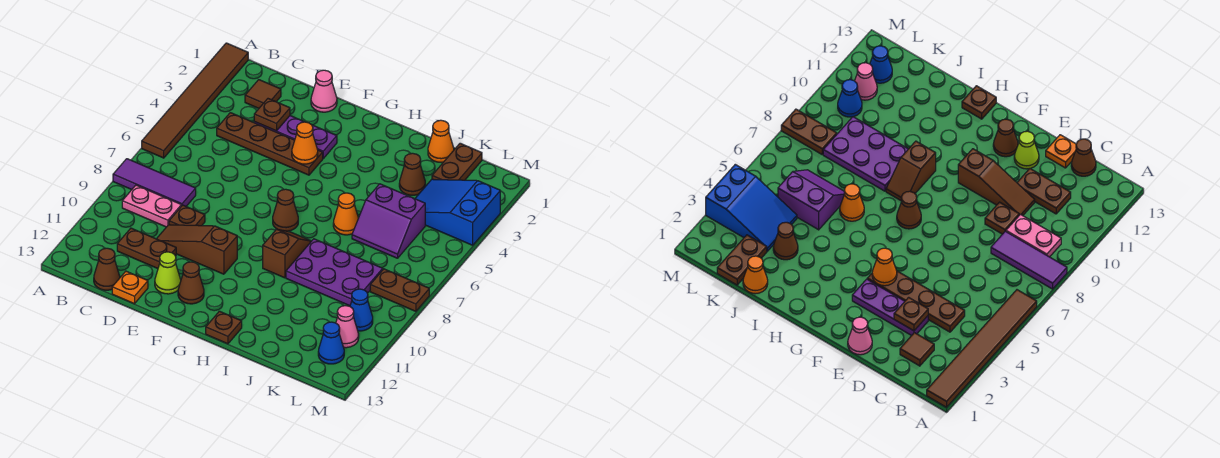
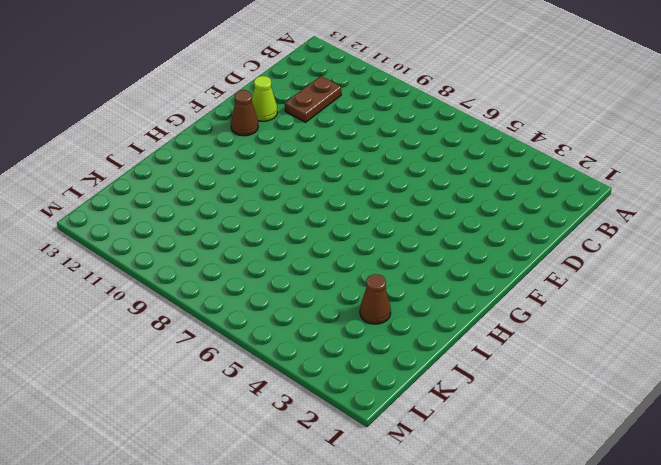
none -> brown tile A1:A6 level 1
none -> purple tile A8:C8 level 1
none -> pink plate B9:C9 level 1
none -> brown tile C2 level 1

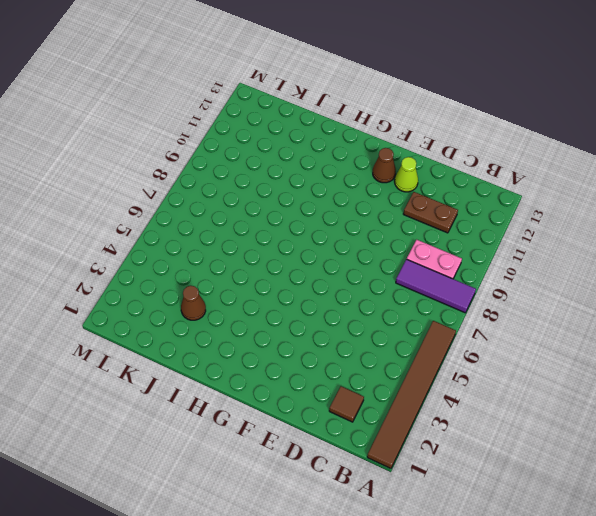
none -> brown plate C4:F4 level 1
none -> brown cone C13 level 1
none -> purple plate D3:F3 level 1
none -> brown plate D9 level 1

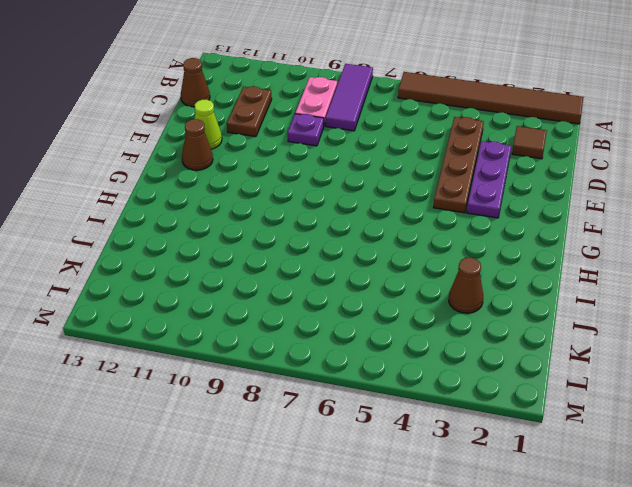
purple plate D9 level 1 -> brown plate D9 level 1
none -> brown slope D10:F10 level 1 top F
none -> orange plate D13 level 1
none -> pink cone E1 level 1
none -> brown cone G7 level 1

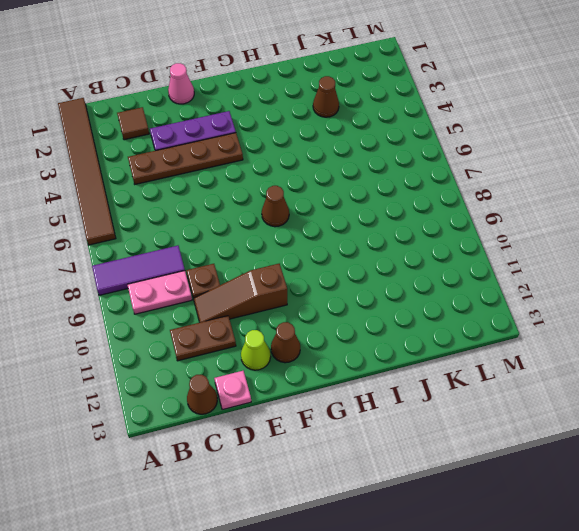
pink plate D13 level 1 -> orange plate D13 level 1
none -> brown slope H8:H9 level 1 top 9
none -> brown plate H13 level 1
none -> orange cone I6 level 1
none -> purple plate I8:K9 level 1

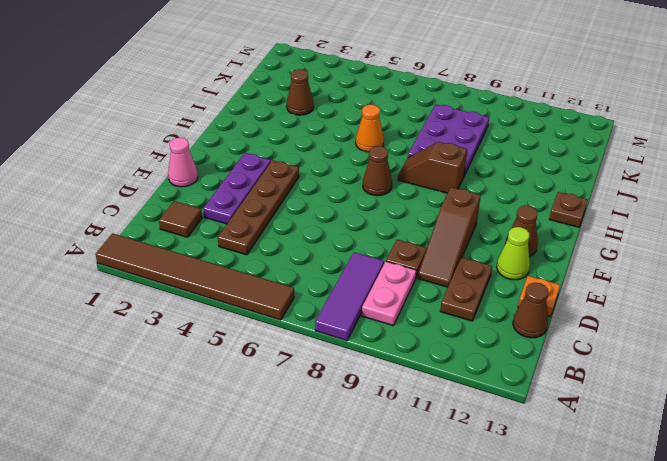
none -> orange cone J1 level 1
none -> purple slope J5:K6 level 1 top 5
none -> brown plate K1:K2 level 1
none -> blue slope K3:M4 level 1 top M

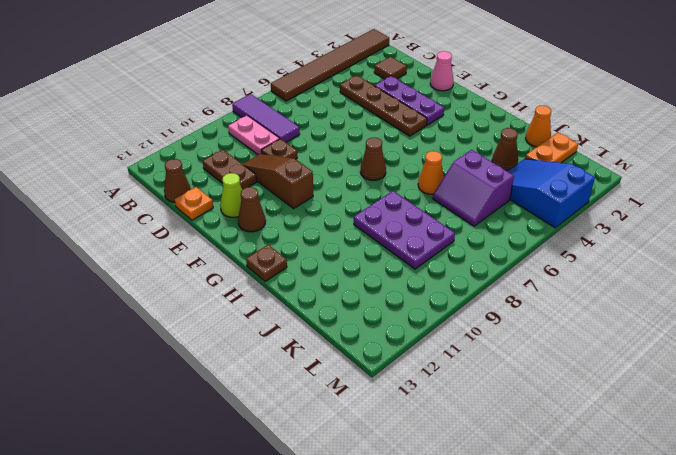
orange plate K1:K2 level 1 -> brown plate K1:K2 level 1
none -> brown slope H8:H9 level 1 top 9
none -> brown plate L8:M8 level 1
none -> blue cone L10 level 1
none -> pink cone L11 level 1

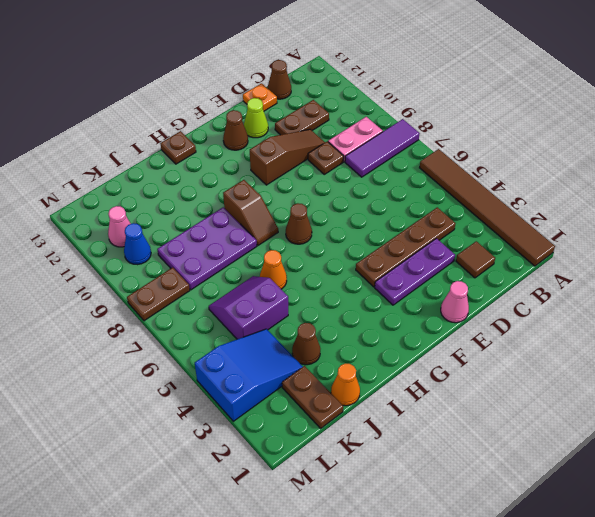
none -> blue cone L12 level 1
none -> brown plate D3 level 2
none -> orange cone F4 level 2

